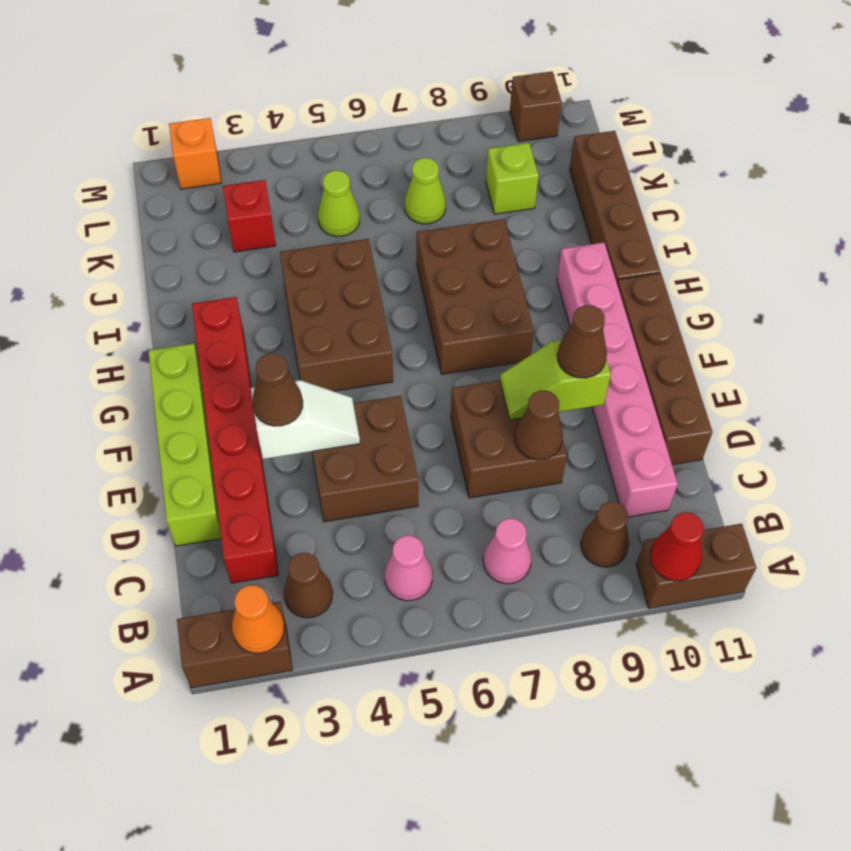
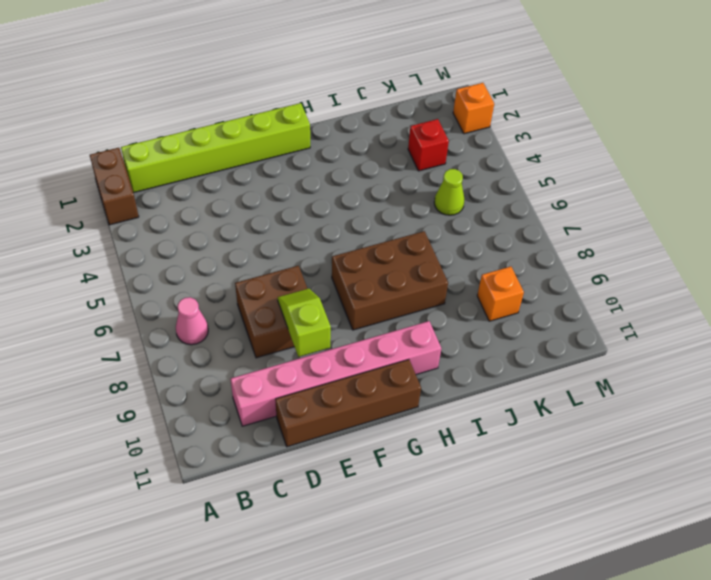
lime brick B1:G1 level 1 -> lime brick D1:G1 level 1
orange brick K9 level 1 -> lime brick K9 level 1
none -> brown brick A10:A11 level 1
none -> brown cone B3 level 1
none -> pink cone B5 level 1

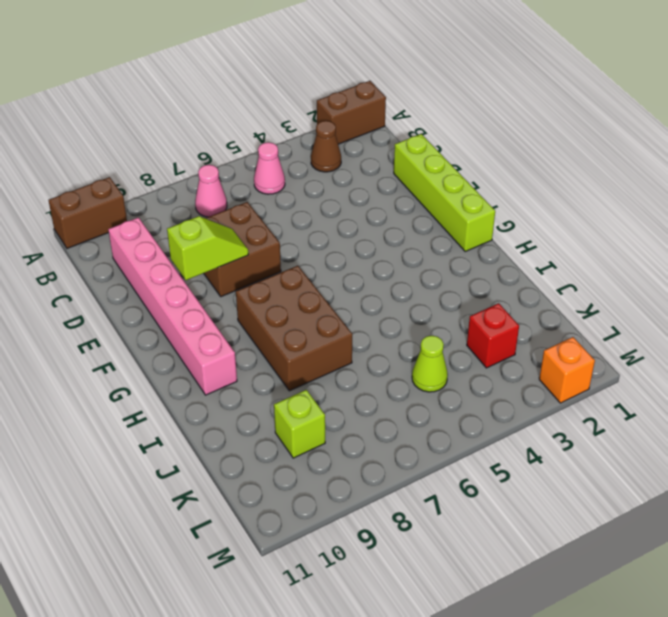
none -> brown cone B9 level 1
none -> red brick C2:H2 level 1
none -> brown brick D4:E5 level 1

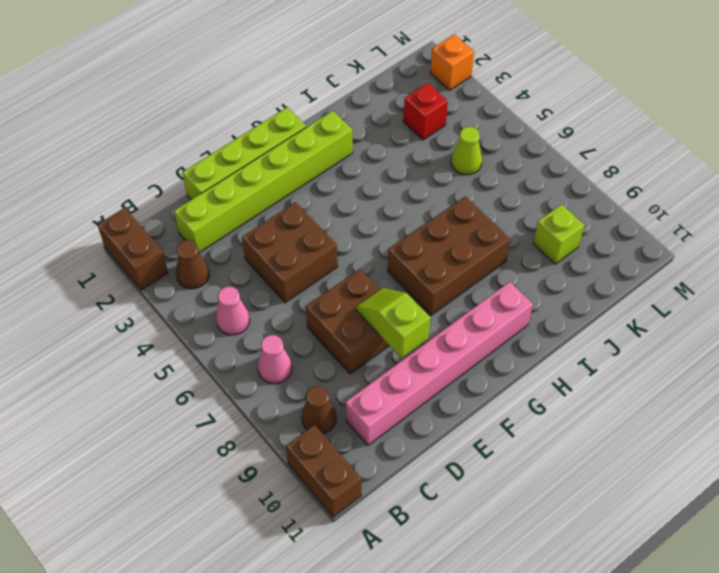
lime brick C2:H2 level 1 -> red brick C2:H2 level 1
none -> brown brick D11:G11 level 1
none -> brown brick G4:I5 level 1
none -> brown brick H11:K11 level 1

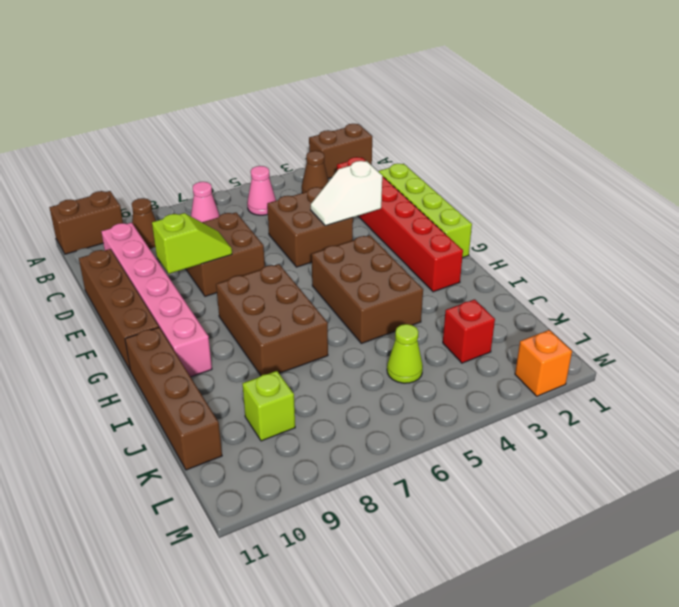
none -> lime cone K7 level 1
none -> brown brick M10 level 1
none -> orange cone A2 level 2

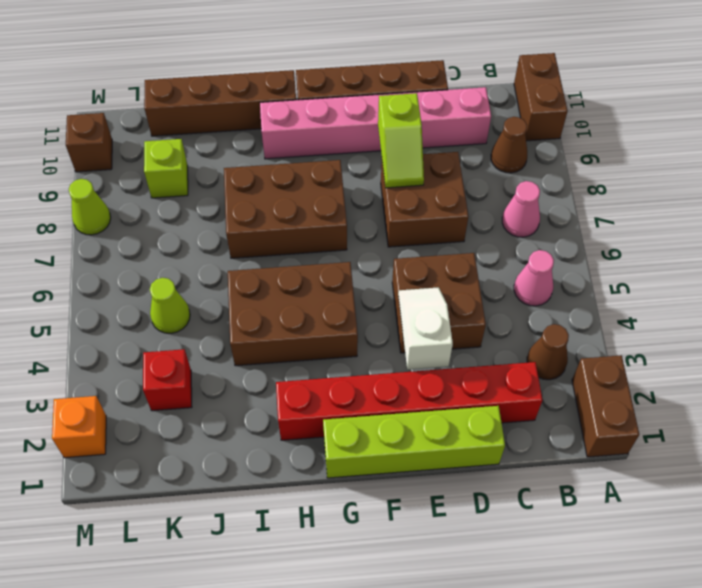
lime cone M8 level 1 -> lime cone K7 level 1
none -> orange cone A2 level 2
none -> red cone A10 level 2
none -> brown cone D8 level 2

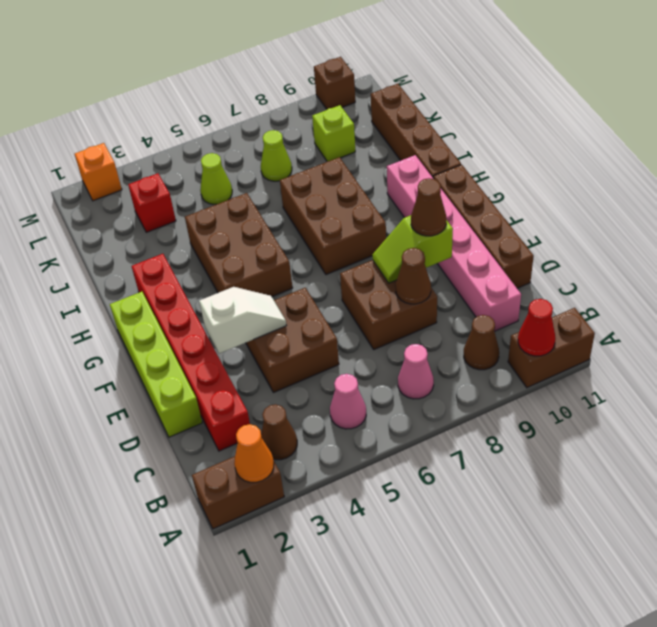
none -> brown cone E3 level 3

